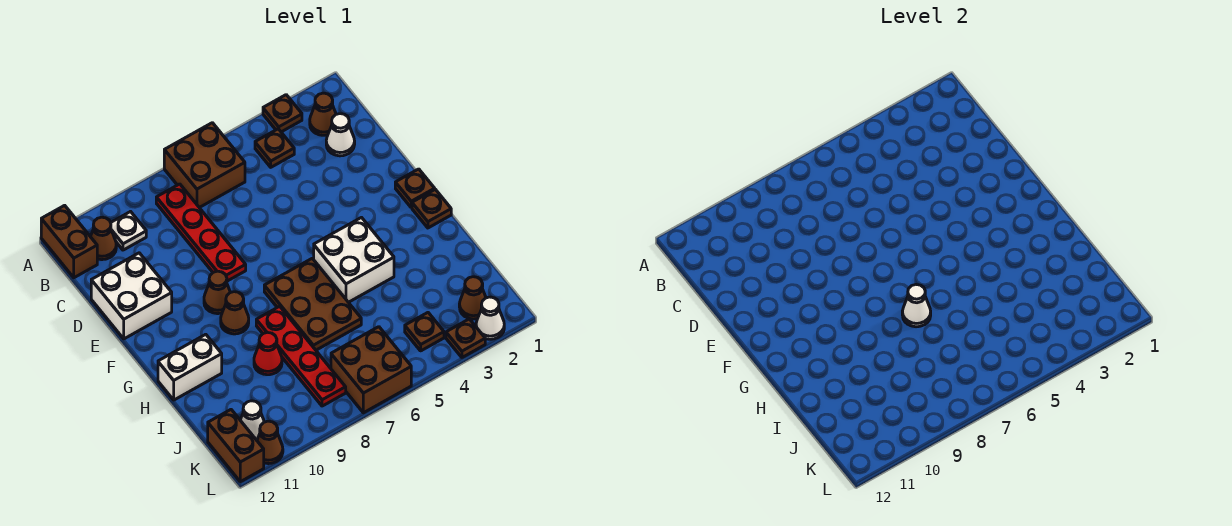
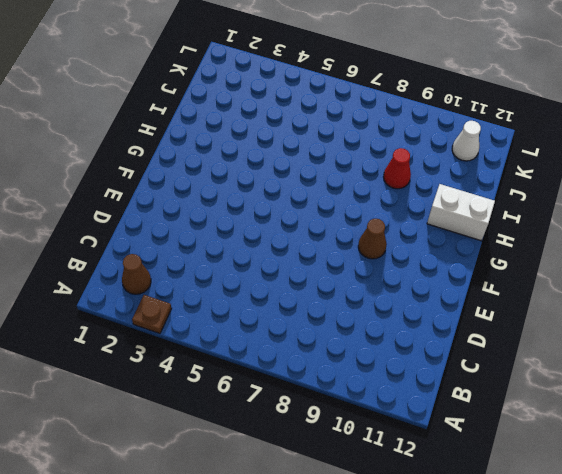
none -> brown brick A6:B7 level 1
none -> brown brick A12:B12 level 1
none -> brown plate B4 level 1

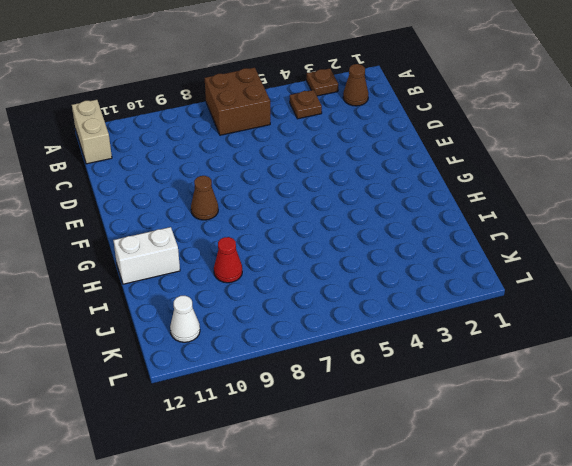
tan brick A12:B12 level 1 -> brown brick A12:B12 level 1
none -> red plate B8:E8 level 1
none -> white plate B10 level 1
none -> brown cone B11 level 1

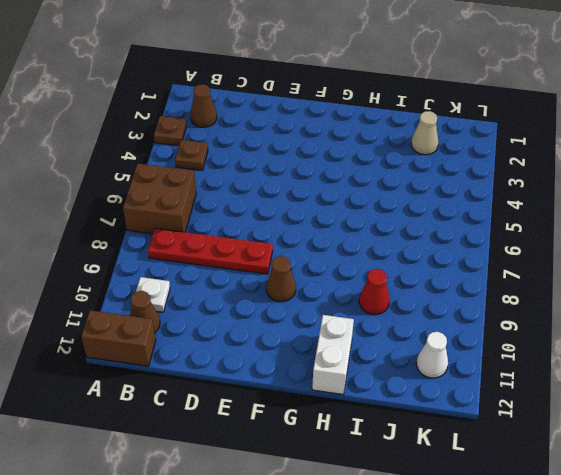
tan cone J2 level 1 -> none
none -> white cone C2 level 1
none -> white brick D11:E12 level 1
none -> brown plate F1 level 1

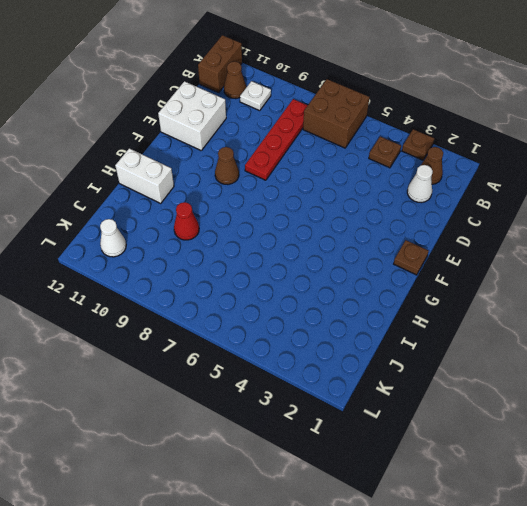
none -> brown plate G1 level 1
none -> white brick G4:H5 level 1
none -> brown plate G6:I7 level 1

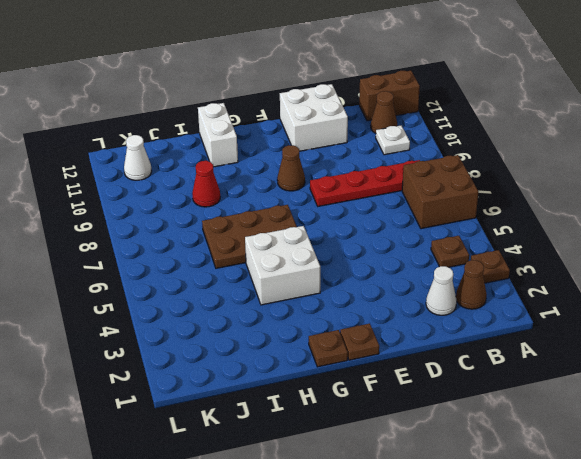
none -> brown cone G9 level 1
none -> red plate H8:K8 level 1
none -> brown cone K2 level 1

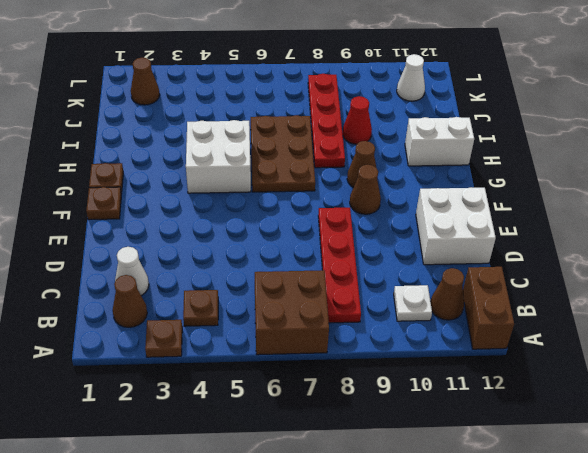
none -> brown plate K4 level 1
none -> brown brick K6:L7 level 1
none -> brown brick K12:L12 level 1

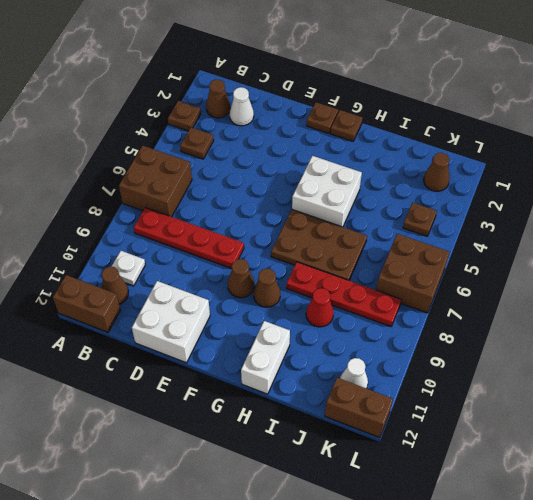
none -> white cone L2 level 1
none -> brown plate L3 level 1
none -> brown cone L11 level 1

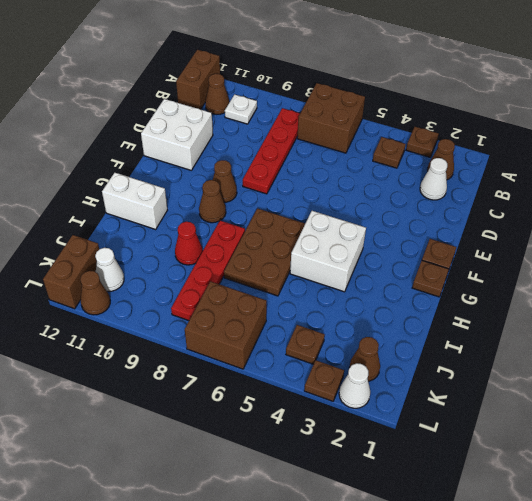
none -> white cone H7 level 2

